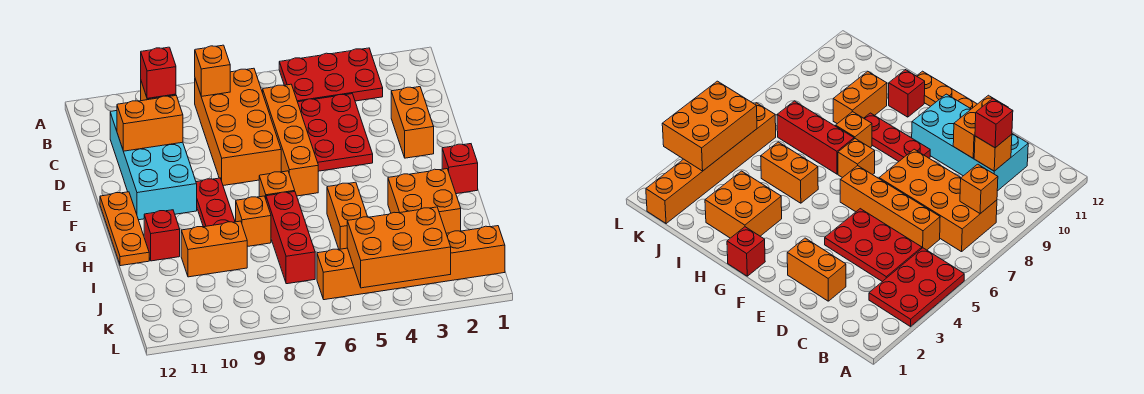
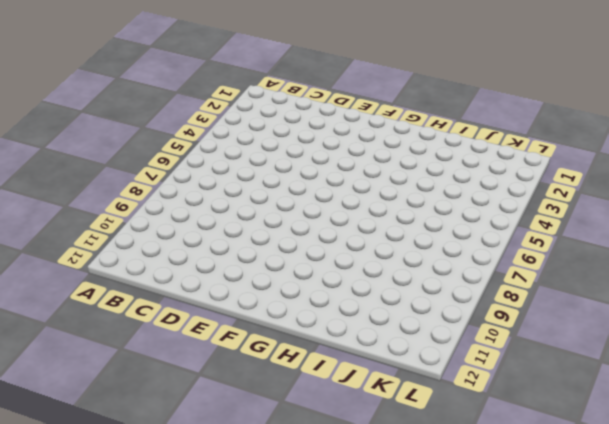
none -> red plate A3:B5 level 1
none -> orange brick B7:E8 level 1
none -> red plate C4:E5 level 1

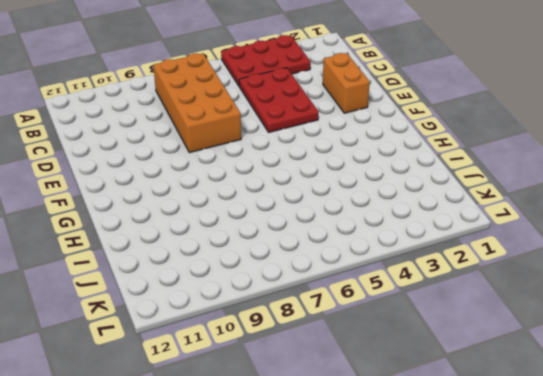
none -> orange brick C6:F6 level 1
none -> cyan brick C10:F11 level 1
none -> red plate F9:H9 level 1

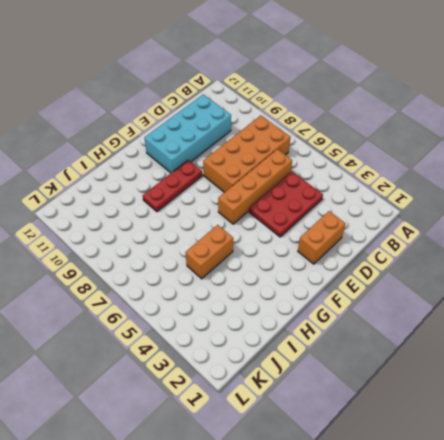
none -> red plate A3:B5 level 1
none -> orange plate F12:H12 level 1
none -> red brick G1 level 1

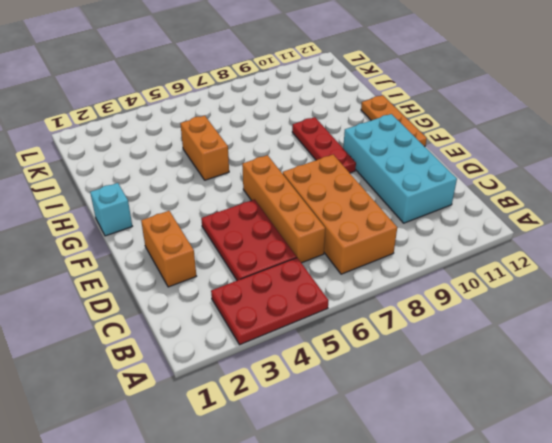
cyan brick G1 level 1 -> red brick G1 level 1
none -> orange brick G7 level 1
none -> orange brick H2:I3 level 1
none -> red brick H7:J7 level 1

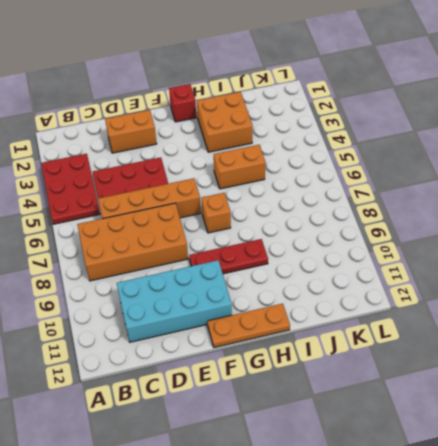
none -> red brick H7:J7 level 1
none -> orange brick H8 level 1
none -> red brick H11 level 1

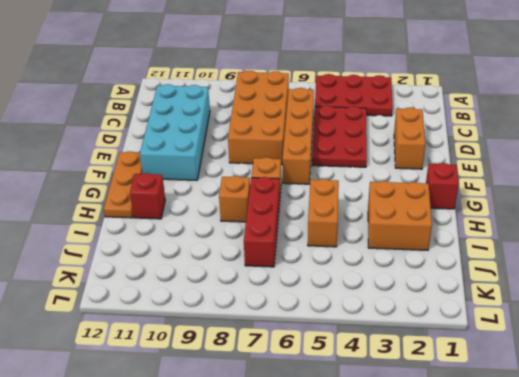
none -> red plate F9:H9 level 1
none -> orange brick I9:I10 level 1
none -> orange brick K1:K6 level 1

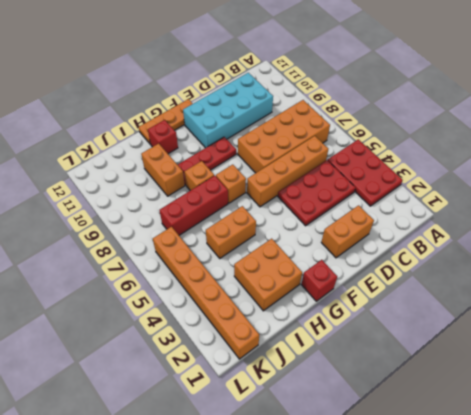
none -> orange brick B8 level 2
none -> orange brick C10 level 2
none -> orange brick D10:D11 level 2

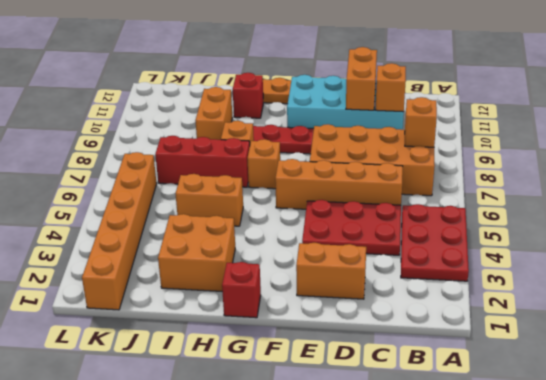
none -> orange brick K3:L5 level 2
none -> red brick C10 level 3

